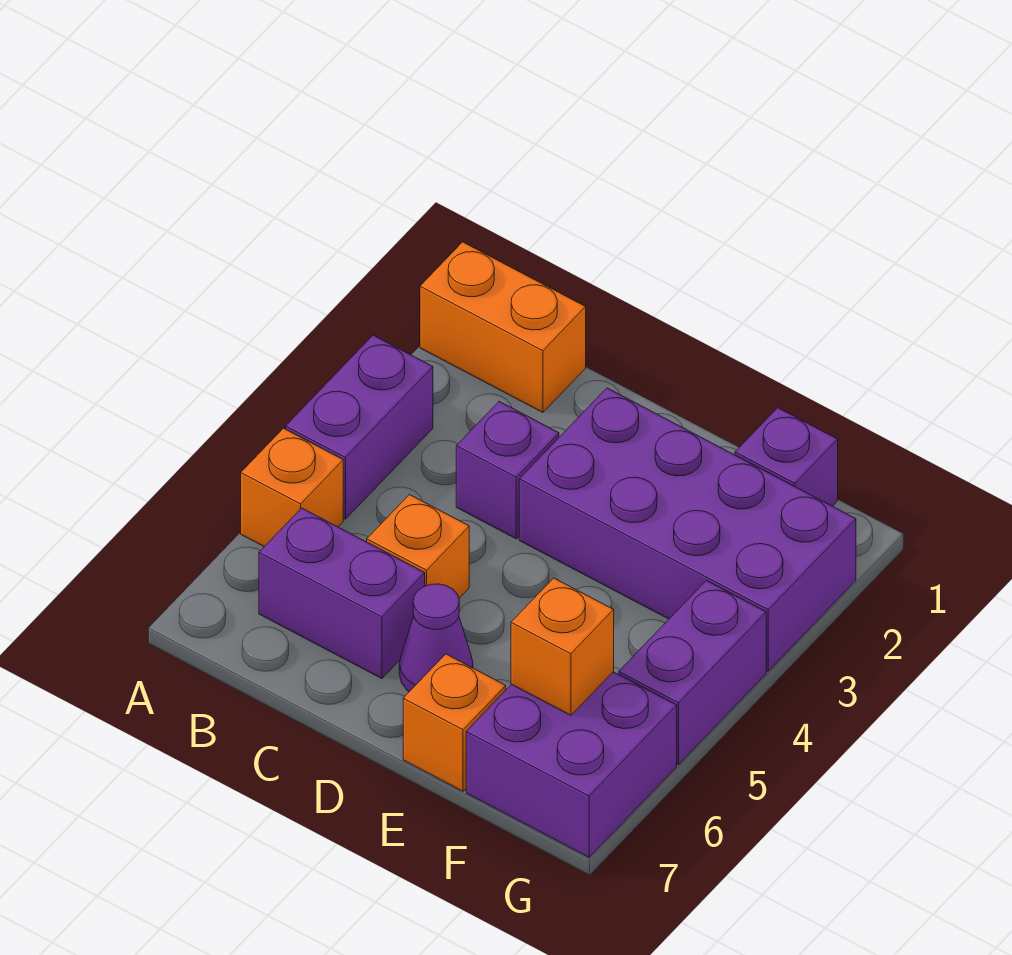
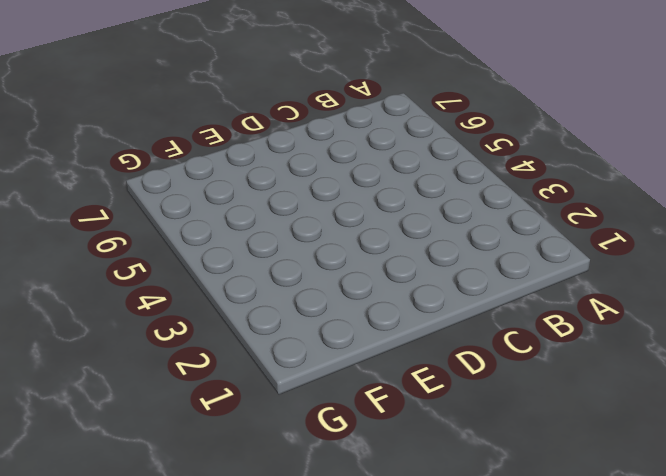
none -> orange brick A1:B1 level 1
none -> purple brick A3:A4 level 1
none -> orange brick A5 level 1

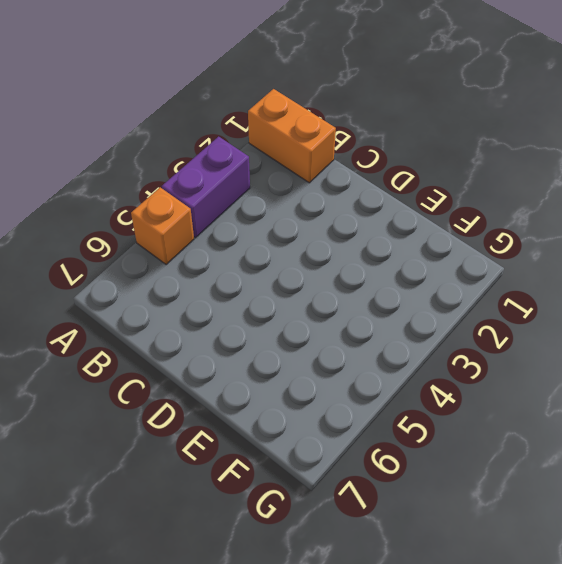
none -> purple brick B6:C6 level 1
none -> purple brick C3 level 1
none -> orange brick C5 level 1

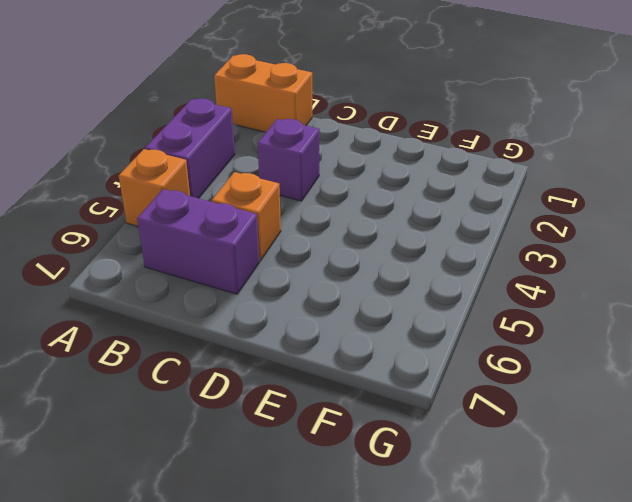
none -> purple brick D2:G3 level 1
none -> purple cone D6 level 1
none -> orange brick E7 level 1

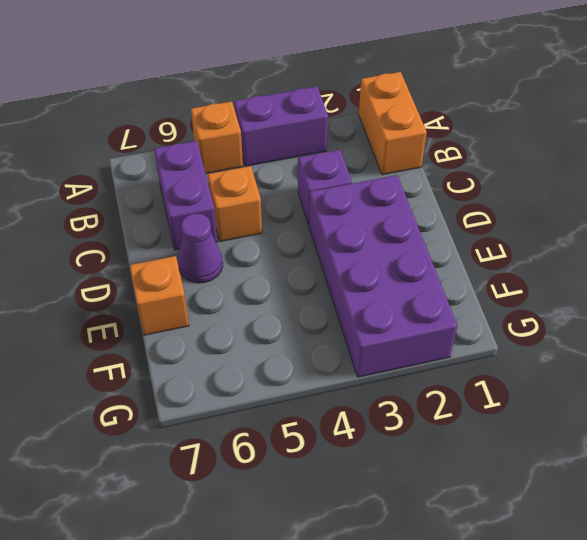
none -> purple brick F1 level 1
none -> purple brick F6:G7 level 1
none -> purple brick G4:G5 level 1

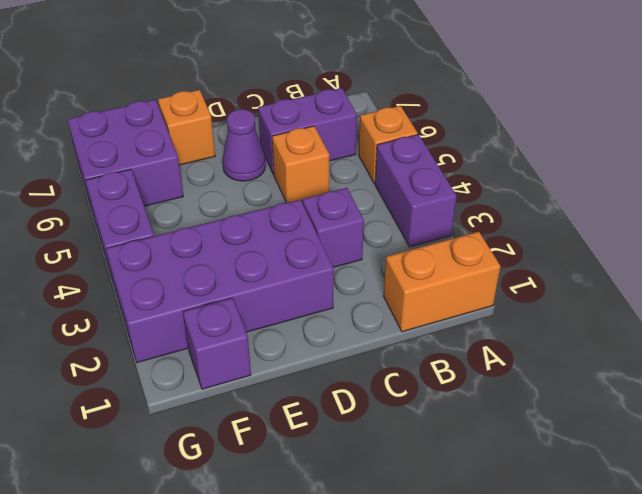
none -> orange brick F6 level 2

